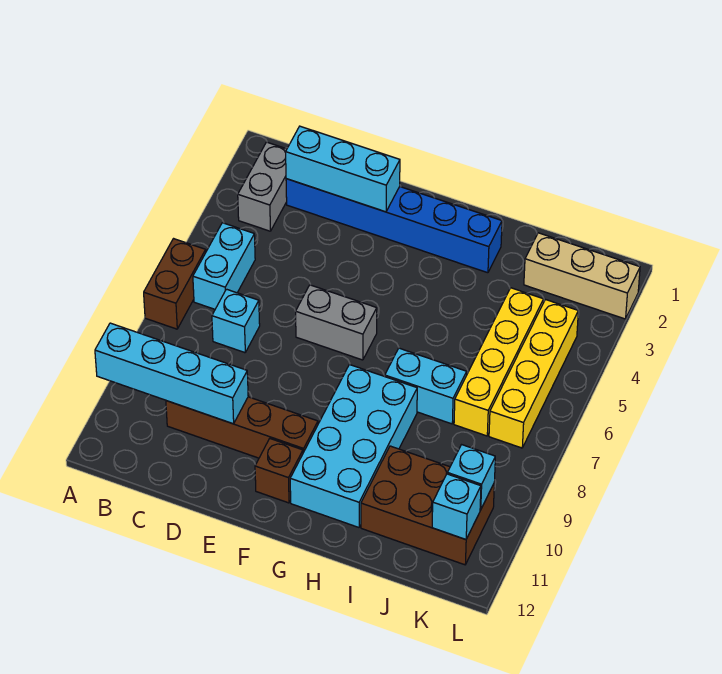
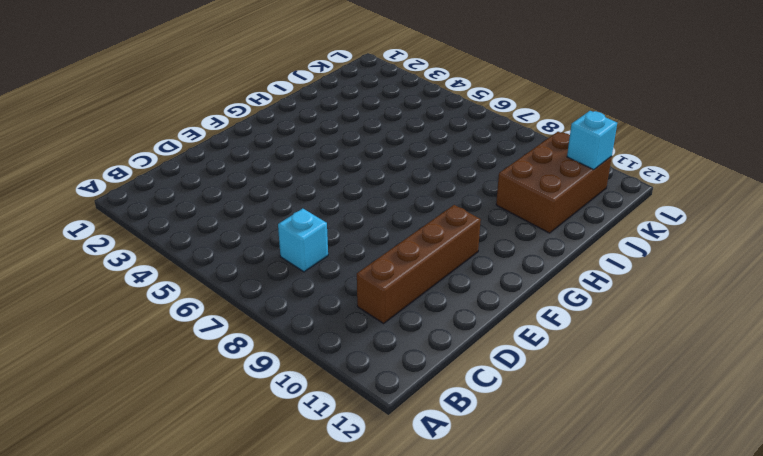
none -> brown brick A6:A7 level 1
none -> grey brick B2:B3 level 1
none -> cyan brick B5:B6 level 1

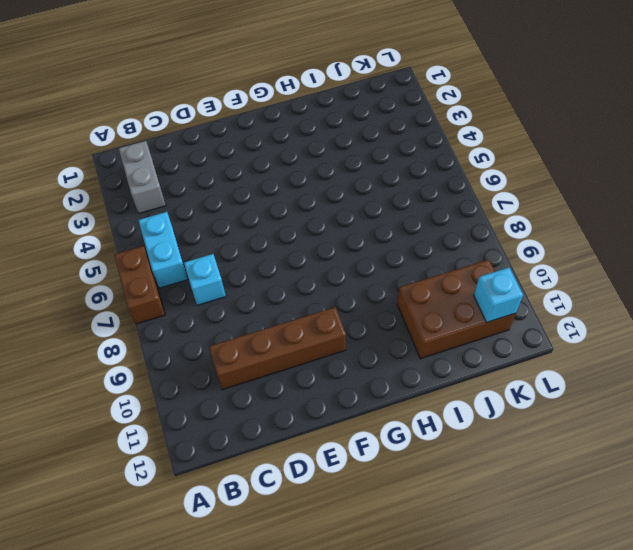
none -> blue brick C2:H2 level 1
none -> grey brick E6:F6 level 1
none -> brown brick F11 level 1

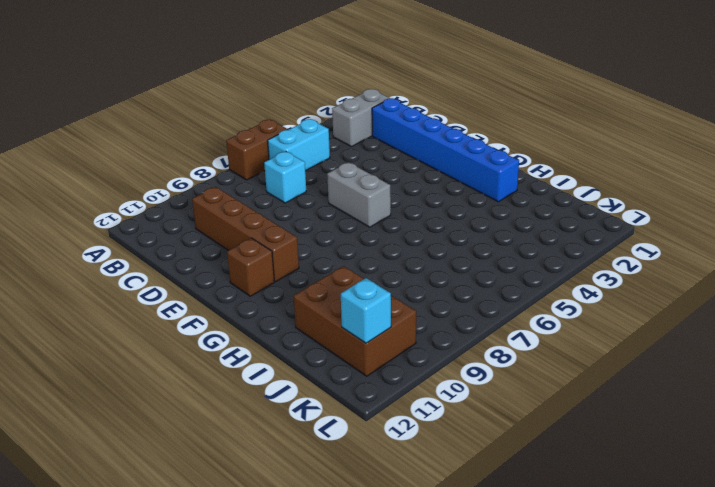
none -> cyan brick G8:H11 level 1
none -> cyan brick H7:I7 level 1
none -> tan brick J2:L2 level 1

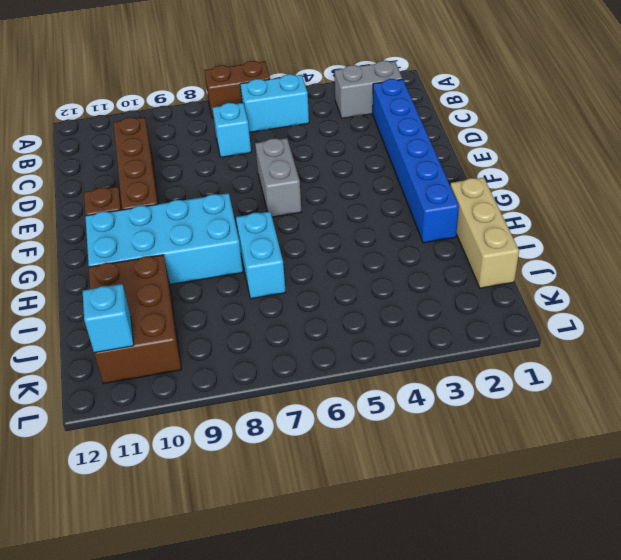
tan brick H1:J1 level 1 -> tan brick J2:L2 level 1
none -> yellow brick J4:J7 level 1
none -> yellow brick K4:K7 level 1
none -> cyan brick A10:D10 level 2

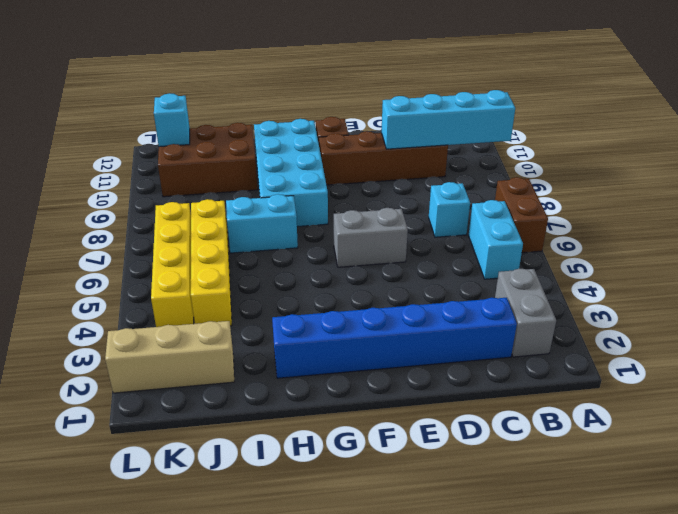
none -> cyan brick C2:E2 level 2
none -> cyan brick K10 level 2

